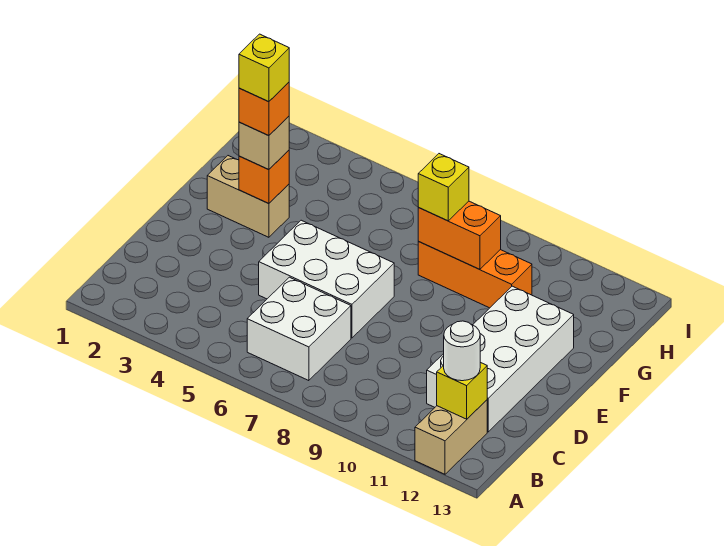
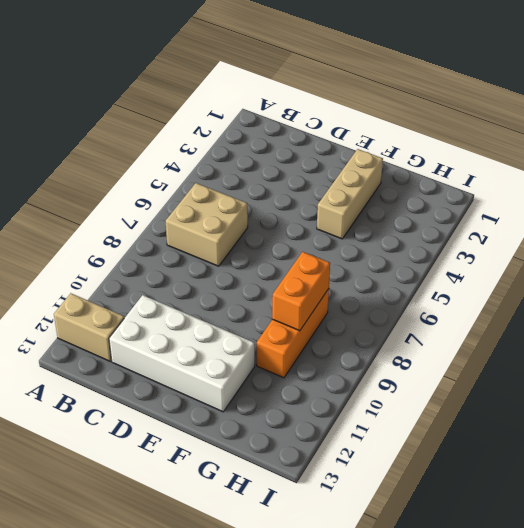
tan brick B6:C7 level 1 -> white brick B6:C7 level 1
tan brick F2:F4 level 1 -> tan brick F2:F3 level 1
none -> white brick D5:E7 level 1
none -> yellow brick B12 level 2
none -> orange brick F3 level 2

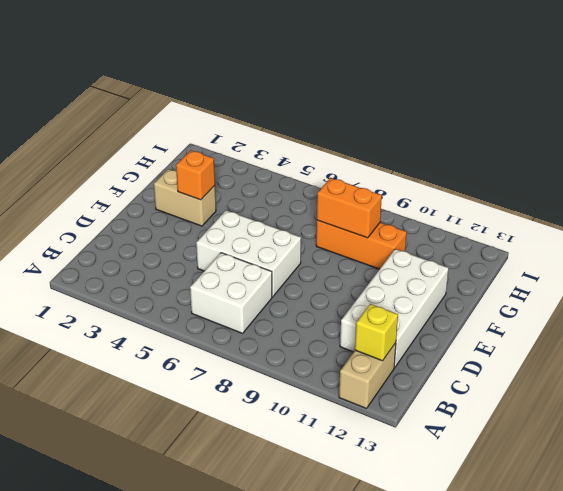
none -> white round brick B12 level 3
none -> tan brick F3 level 3
none -> yellow brick G8 level 3

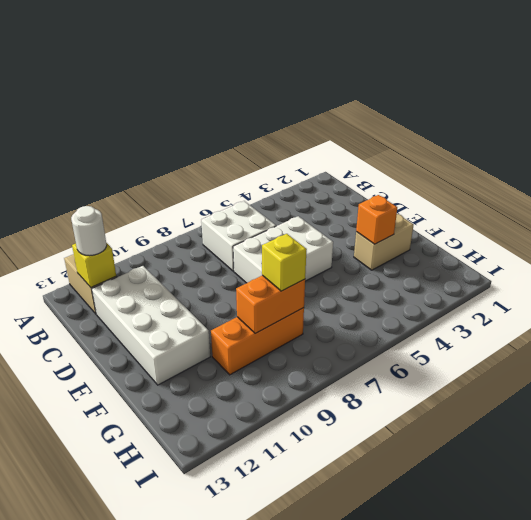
none -> tan brick F3 level 3
none -> orange brick F3 level 4
none -> yellow brick F3 level 5

